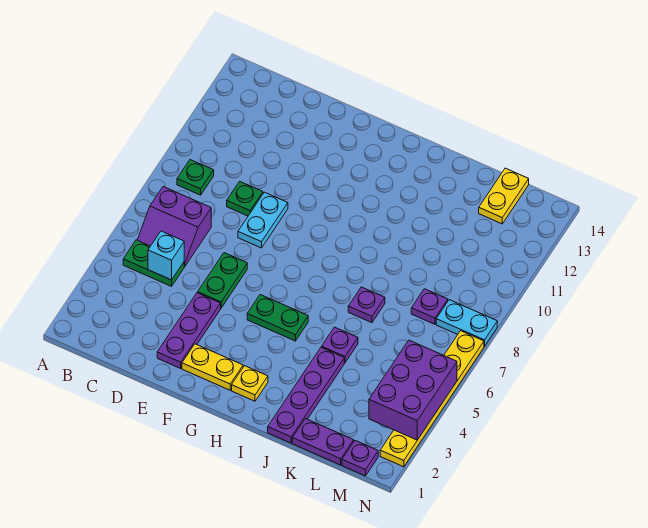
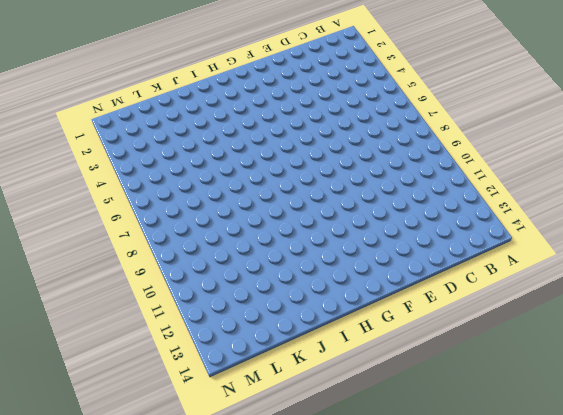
none -> green plate B5:C5 level 1
none -> purple slope B6:C7 level 1 top 7
none -> green plate B9 level 1

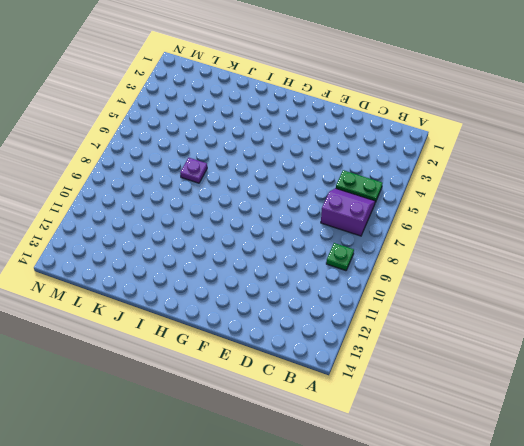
none -> green plate D9 level 1
none -> purple plate E2:E4 level 1
none -> green plate E5:E6 level 1

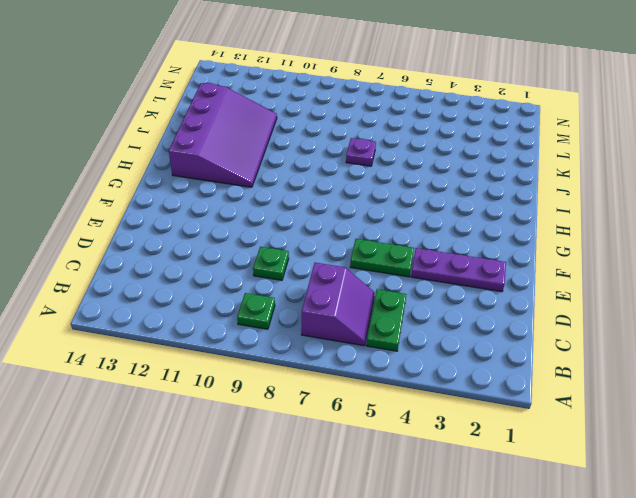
purple slope H11:K13 level 1 top 13 -> none
none -> cyan plate E8:E9 level 1
none -> yellow plate F2:G2 level 1
none -> green plate G5:H5 level 1

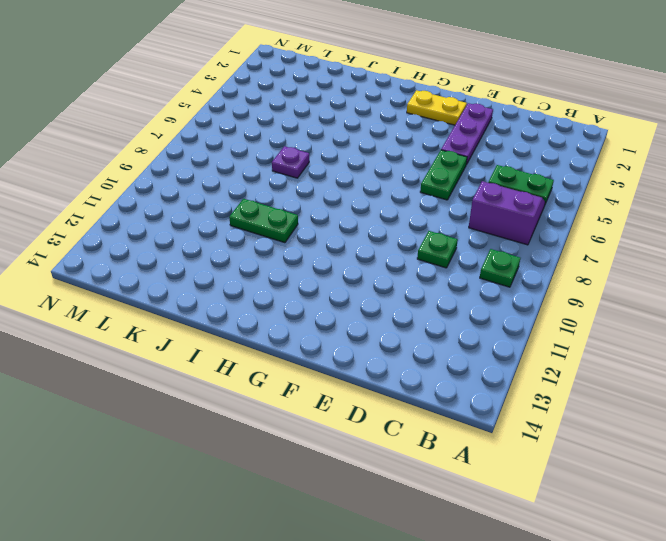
green plate I10:J10 level 1 -> green plate G5:H5 level 1
none -> cyan plate E8:E9 level 1
none -> yellow plate H2 level 1
none -> purple plate J1:J4 level 1

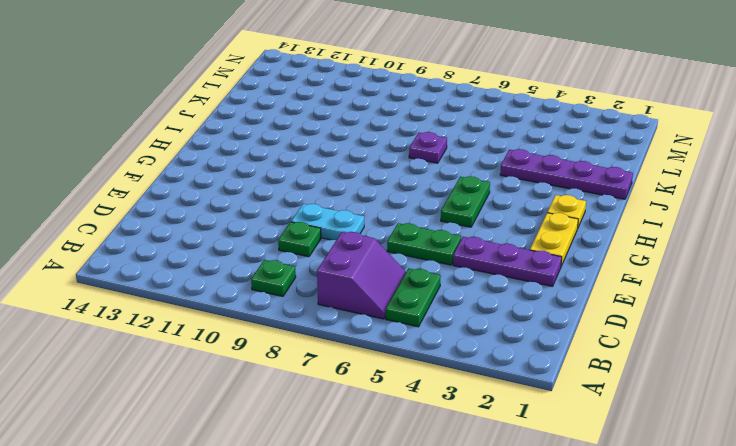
none -> purple plate J5 level 1
none -> purple plate K1:L1 level 1
none -> purple plate L8 level 1

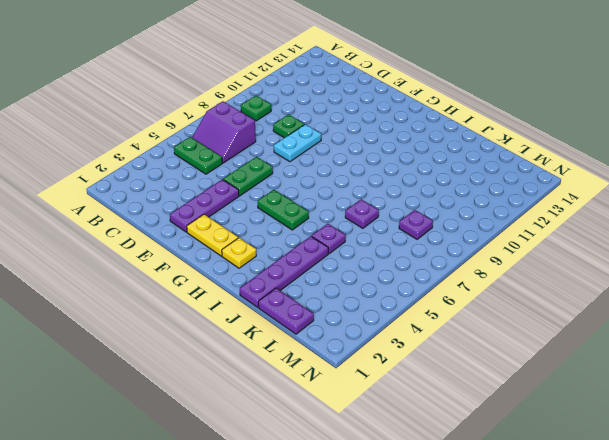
none -> yellow plate L13:L14 level 1
none -> purple plate M1 level 1
none -> cyan plate M8:N8 level 1

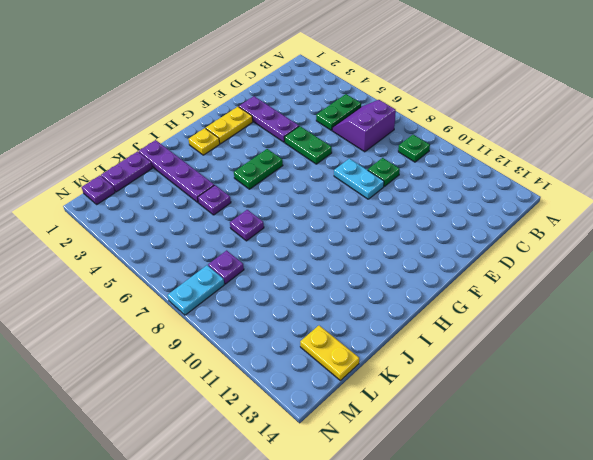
none -> yellow plate N2:N7 level 1
none -> cyan brick C5 level 2
none -> purple brick M3:N5 level 2

